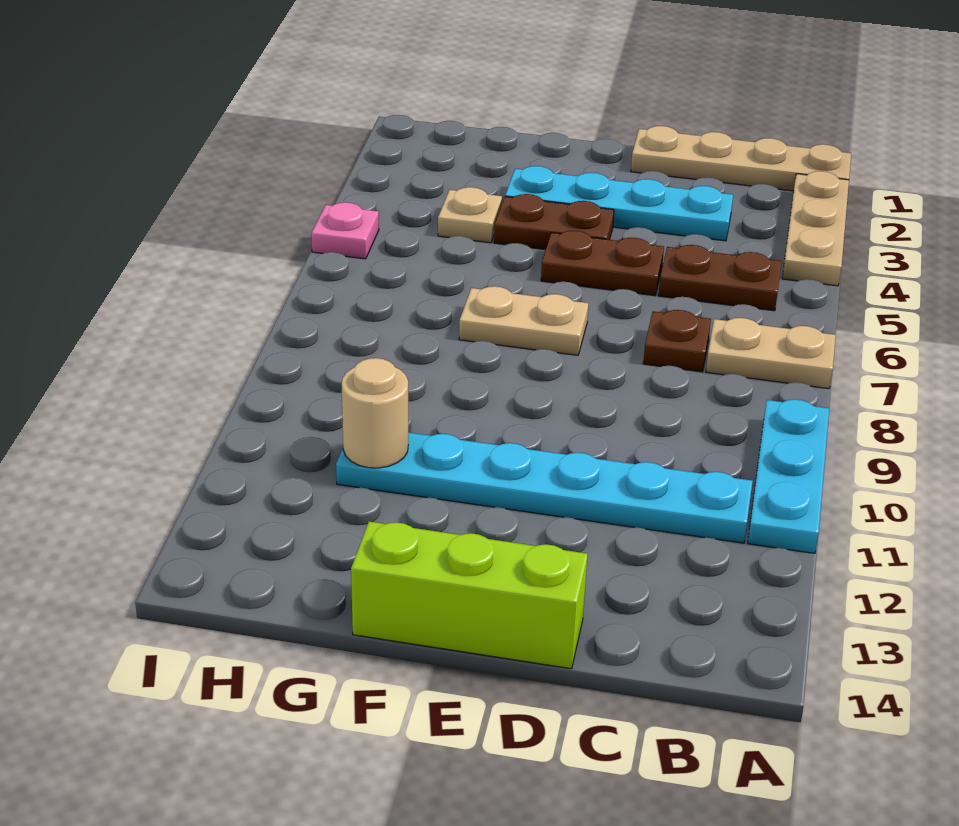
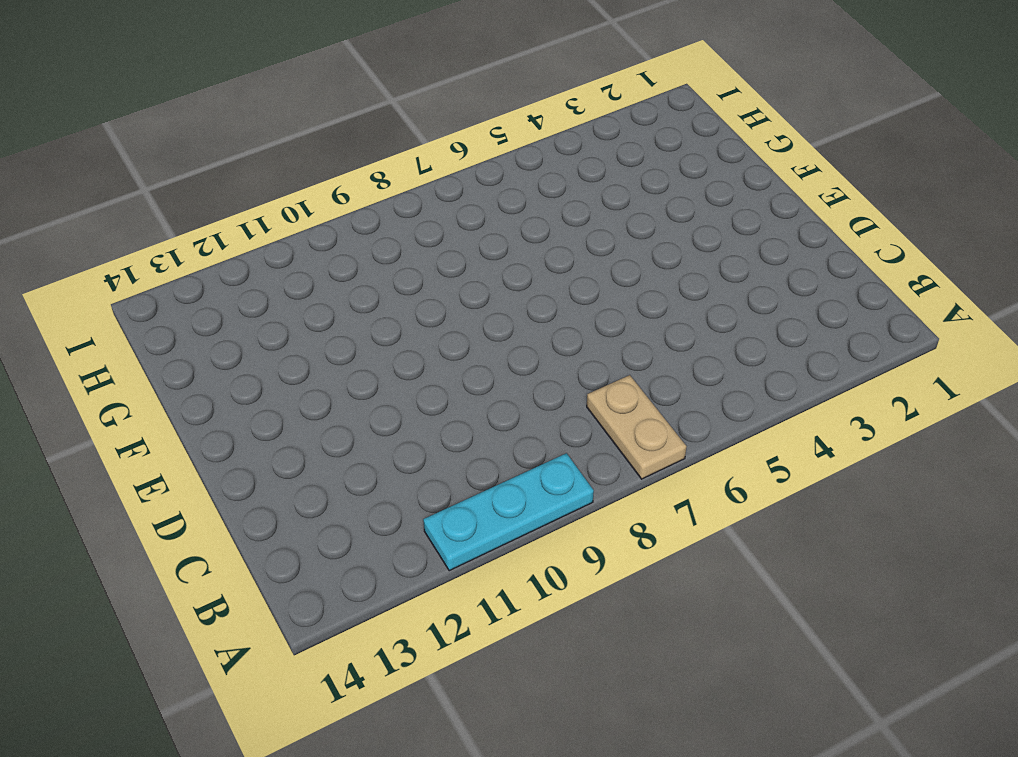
none -> tan plate A1:D1 level 1
none -> tan plate A2:A4 level 1
none -> brown plate B5:C5 level 1

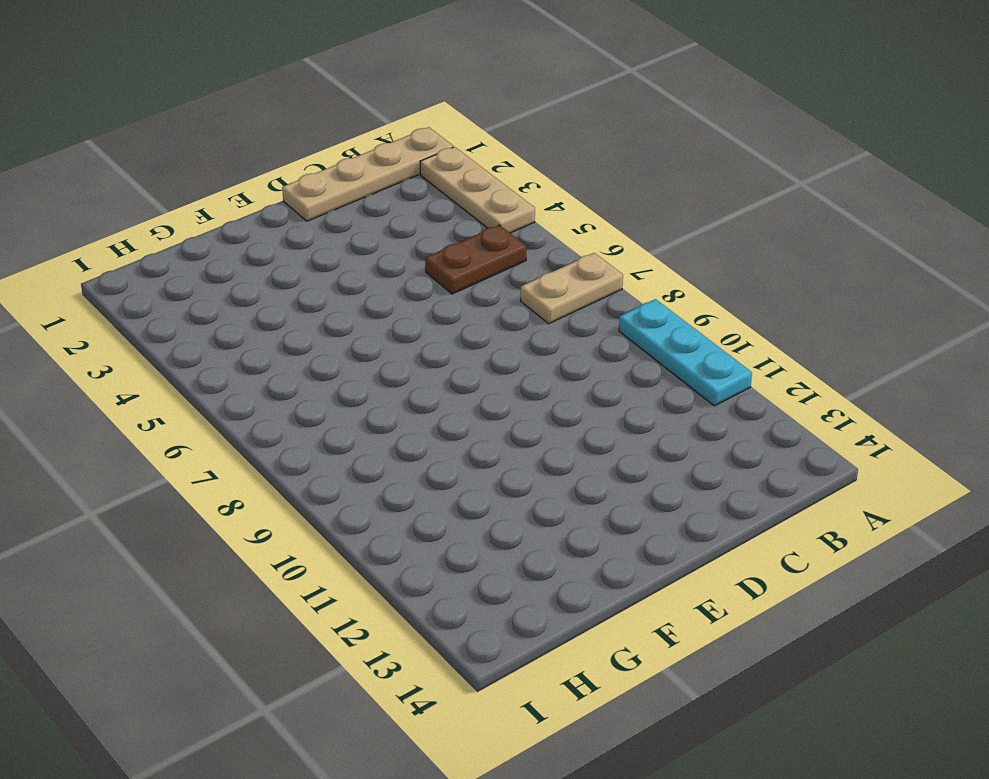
none -> cyan plate B11:G11 level 1
none -> cyan plate C3:F3 level 1
none -> brown plate C7 level 1

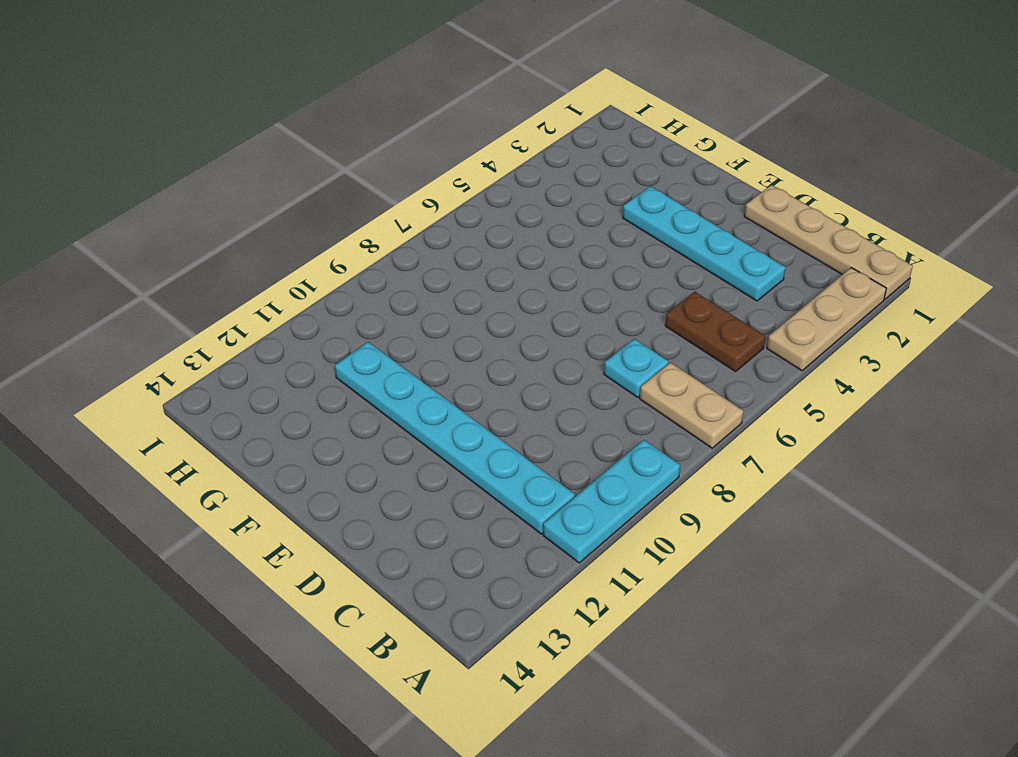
cyan plate C7 level 1 -> brown plate C7 level 1
none -> brown plate D5:E5 level 1
none -> lime brick D14:F14 level 1
none -> brown plate E4:F4 level 1

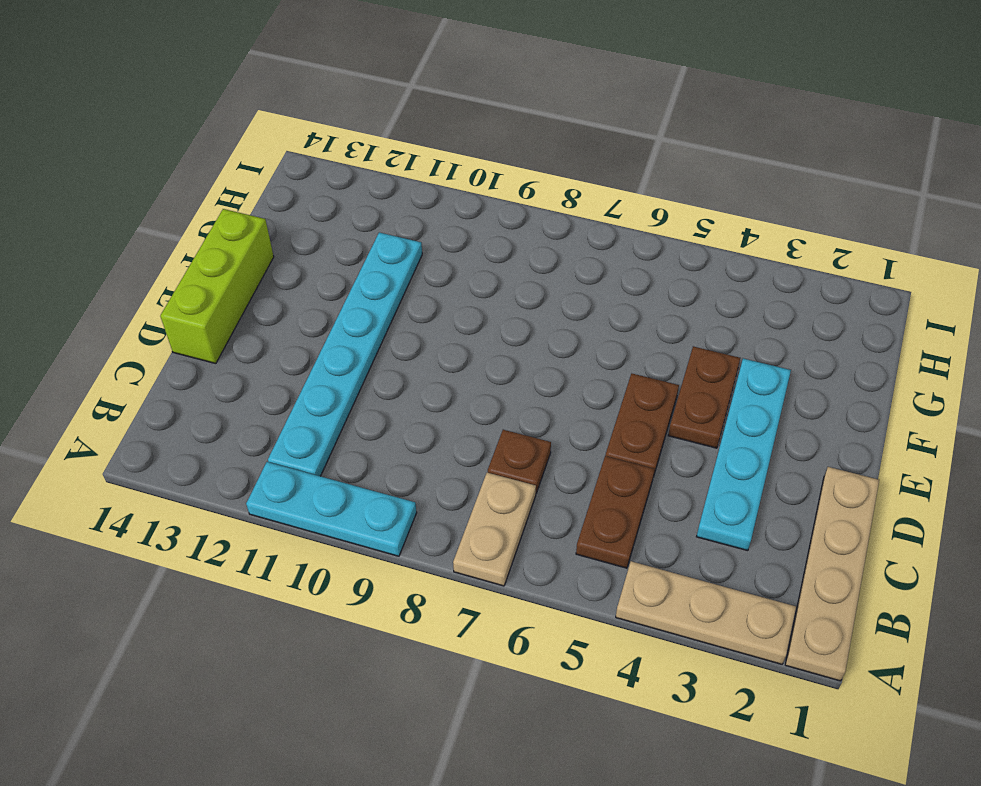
none -> tan plate E7:F7 level 1
none -> tan plate G4 level 1
none -> pink plate I5 level 1

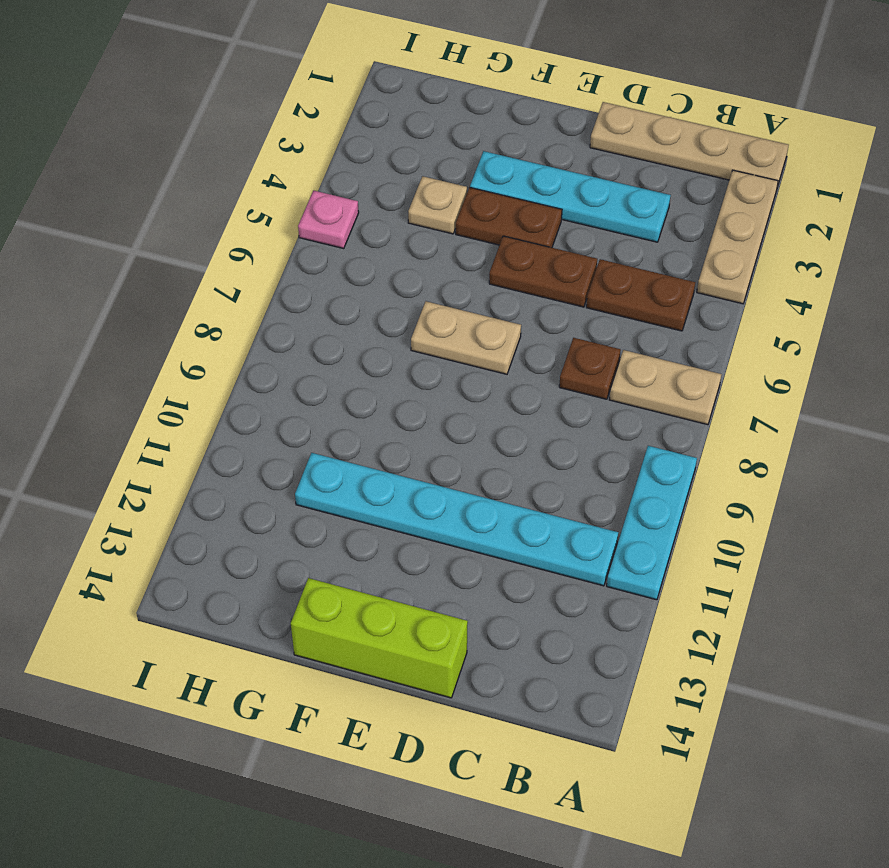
none -> tan round brick G11 level 2

